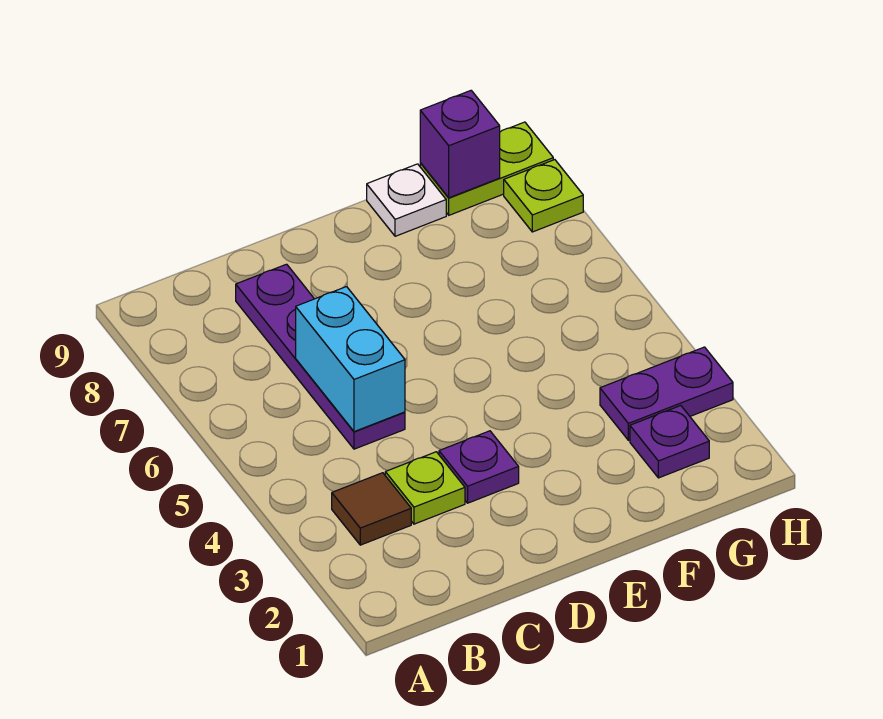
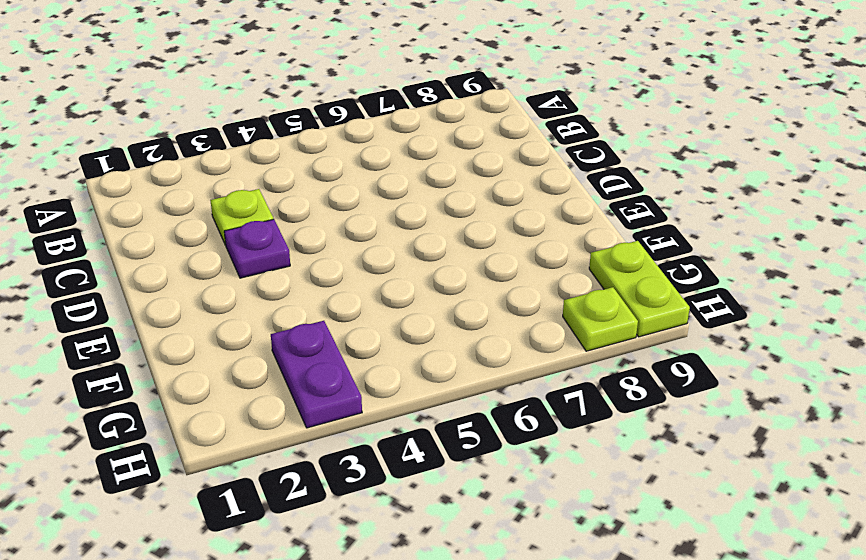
none -> brown tile B3 level 1
none -> purple plate C5:C8 level 1

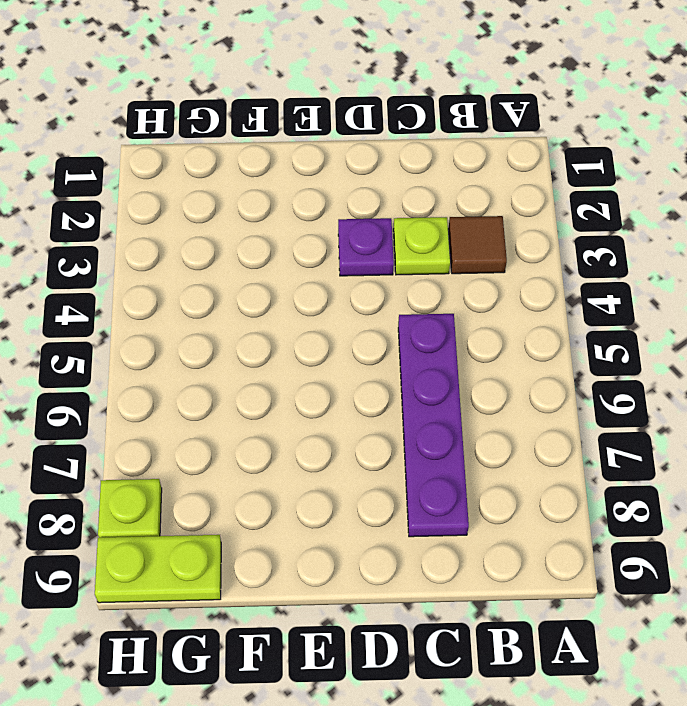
none -> white plate F9 level 1
none -> purple plate G2 level 1

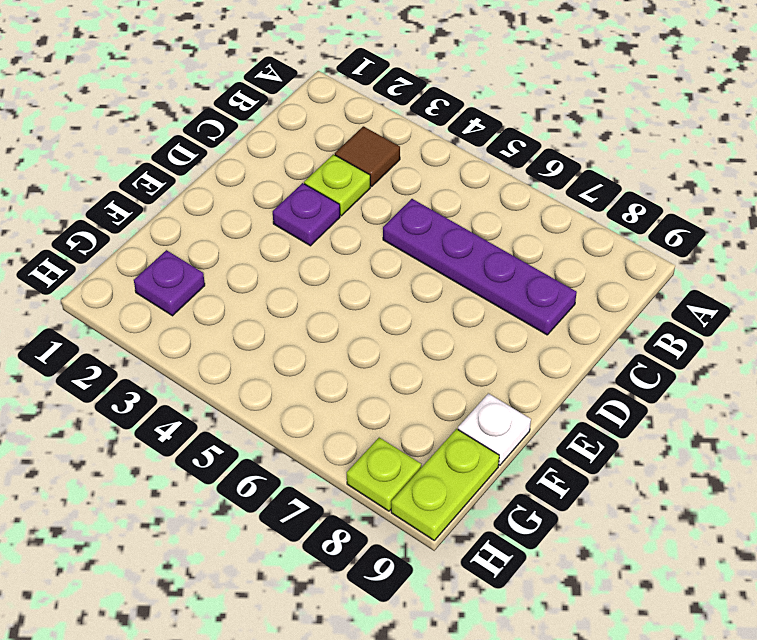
none -> purple plate G3:H3 level 1
none -> cyan brick C5:C6 level 2

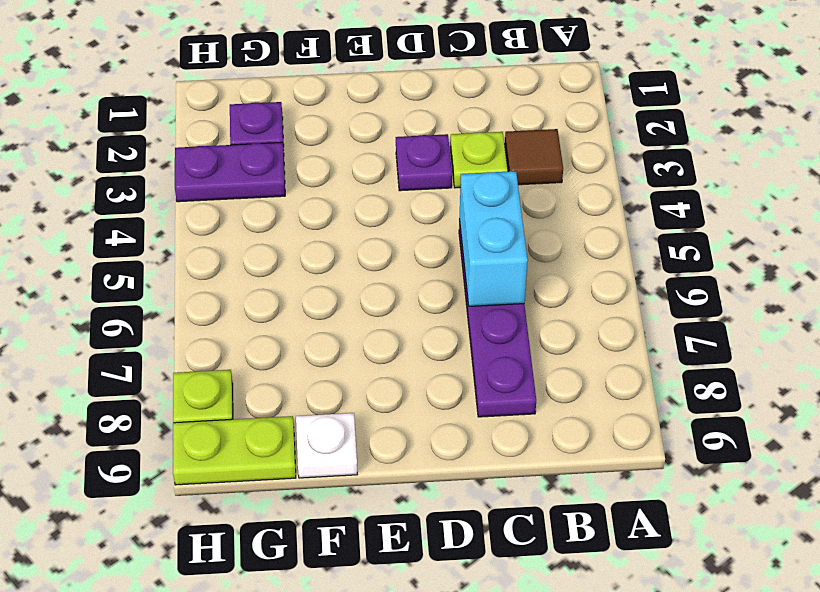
none -> purple brick G9 level 2

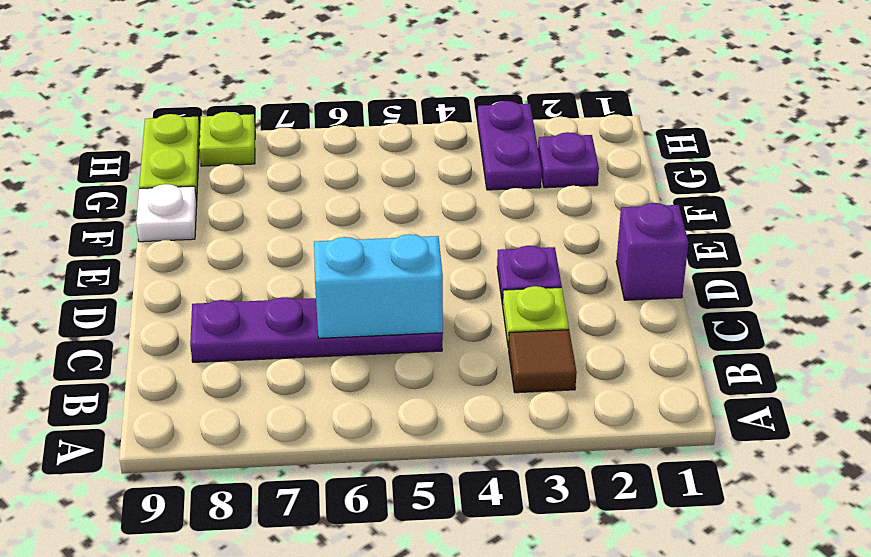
purple brick D1 level 1 -> purple brick G9 level 2

